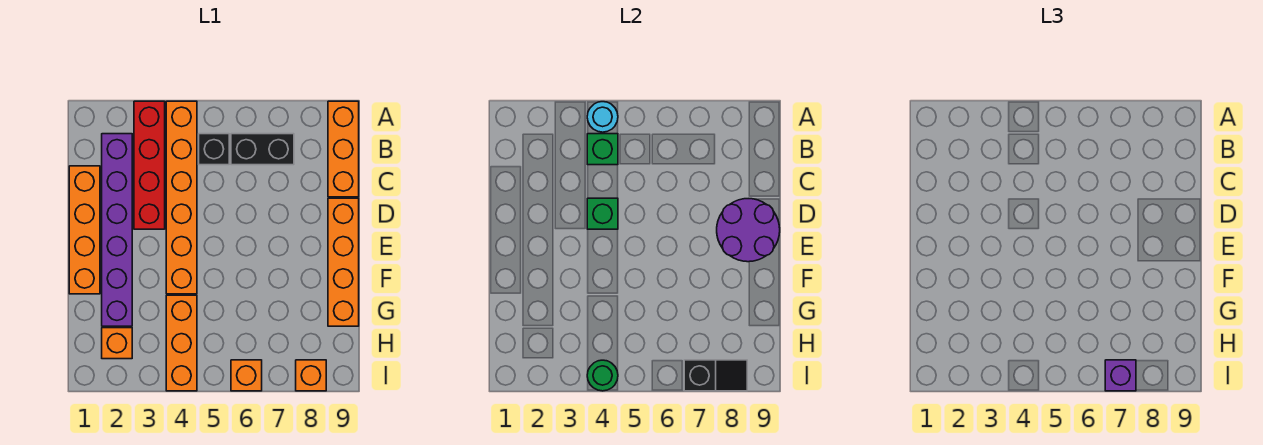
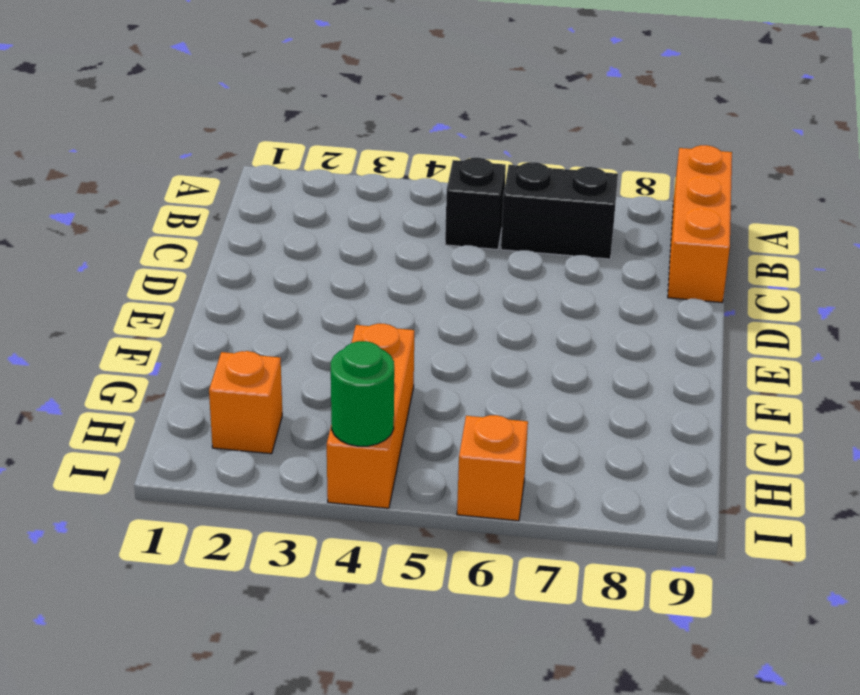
none -> red brick A3:D3 level 1
none -> orange brick A4:F4 level 1
none -> purple brick B2:G2 level 1

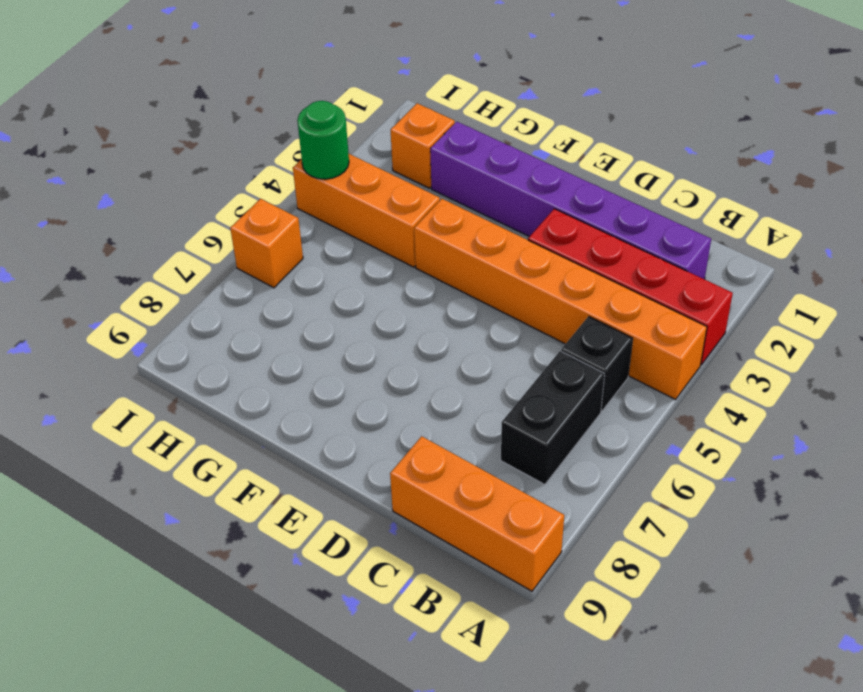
none -> orange brick C1:F1 level 1
none -> orange brick D9:G9 level 1
none -> orange brick I8 level 1

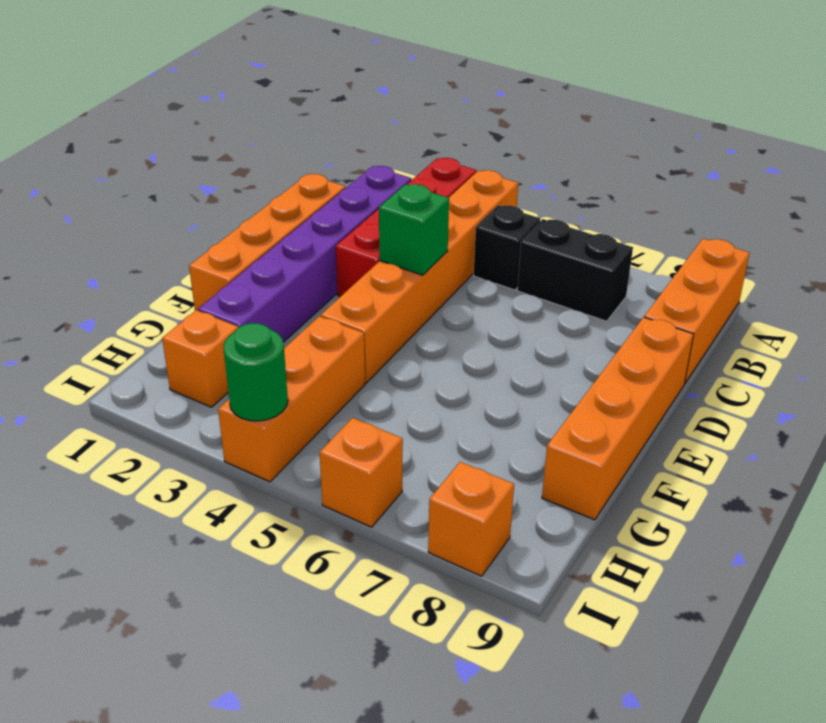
none -> cyan round brick A4 level 2
none -> green brick B4 level 2
none -> purple round brick D8:E9 level 2

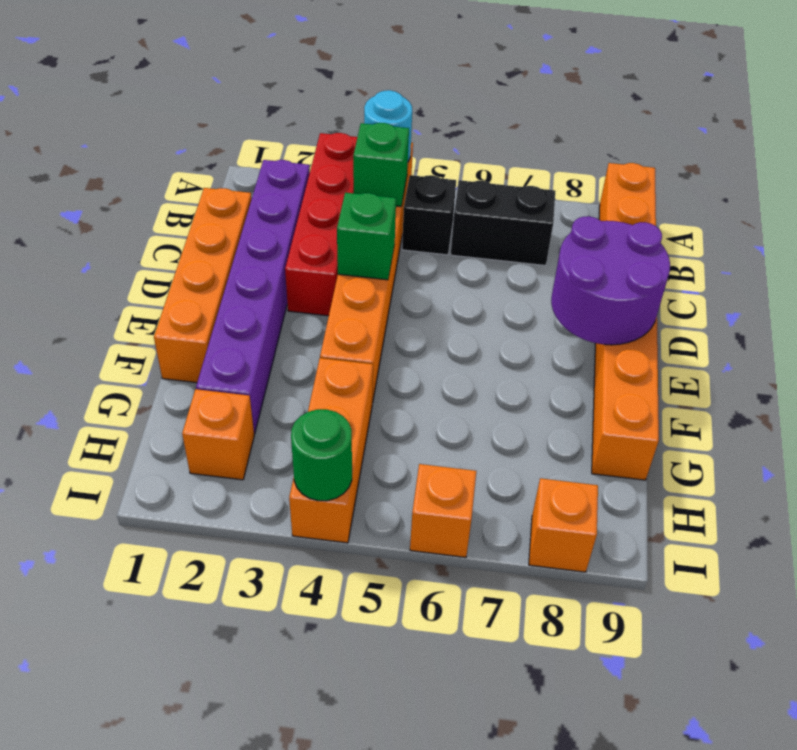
none -> black slope I7:I8 level 2 top 7
none -> purple brick I7 level 3

